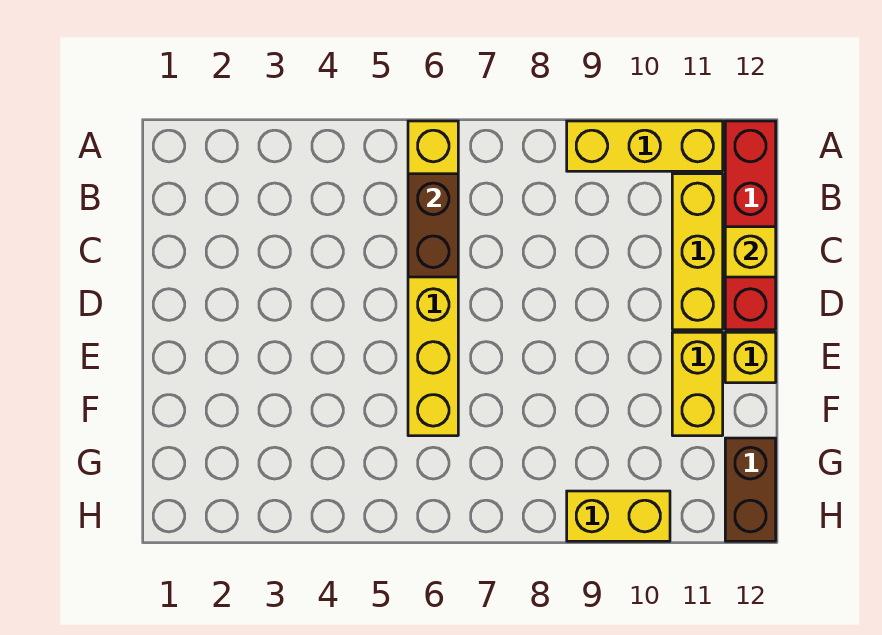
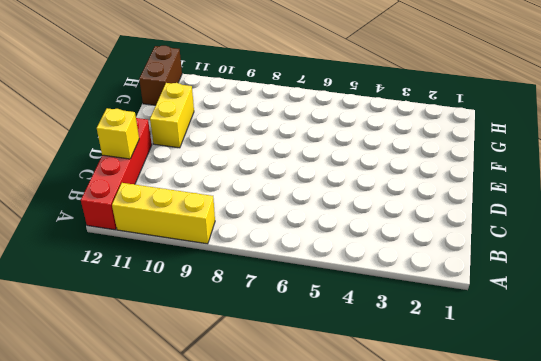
none -> yellow brick A6:F6 level 1
none -> yellow brick B11:D11 level 1

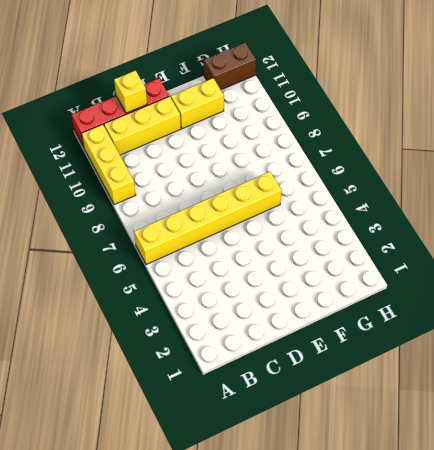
none -> yellow brick E12 level 1
none -> yellow brick H9:H10 level 1

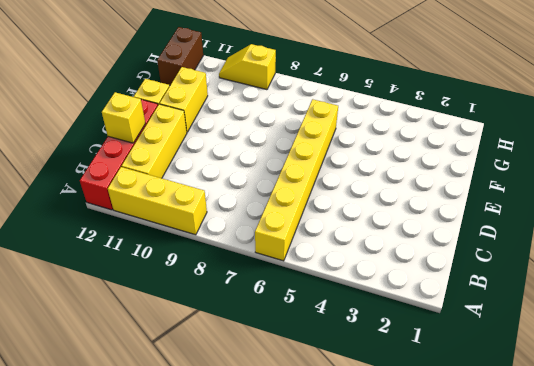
yellow slope H9:H10 level 1 top 9 -> yellow brick H9:H10 level 1
none -> brown brick B6:C6 level 2

